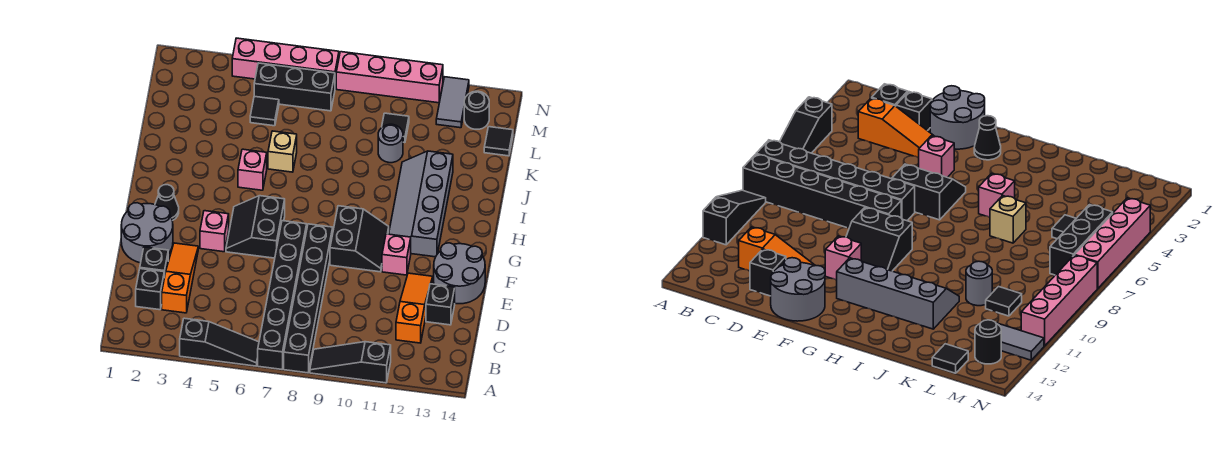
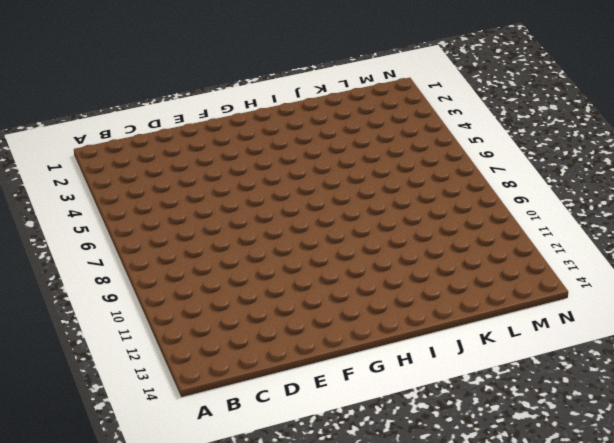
none -> black slope A4:A6 level 1 top 4
none -> black brick A7:F7 level 1
none -> black brick A8:F8 level 1

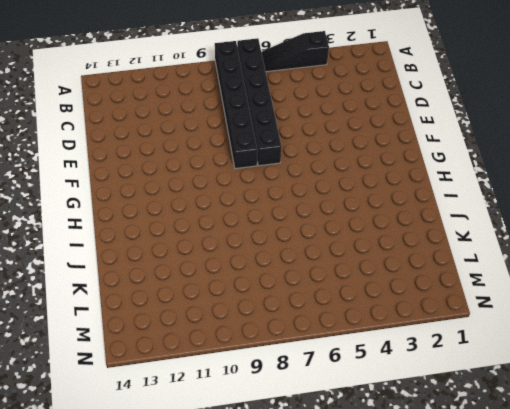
none -> black slope A9:A11 level 1 top 11
none -> black brick C2 level 1
none -> orange slope C3:E3 level 1 top C

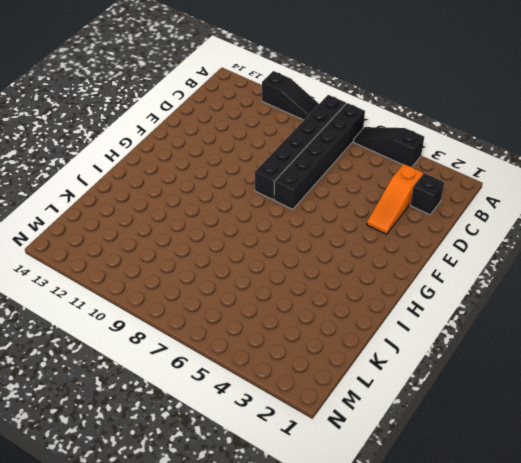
none -> orange slope C12:E12 level 1 top C
none -> black brick D2 level 1
none -> black brick D13 level 1

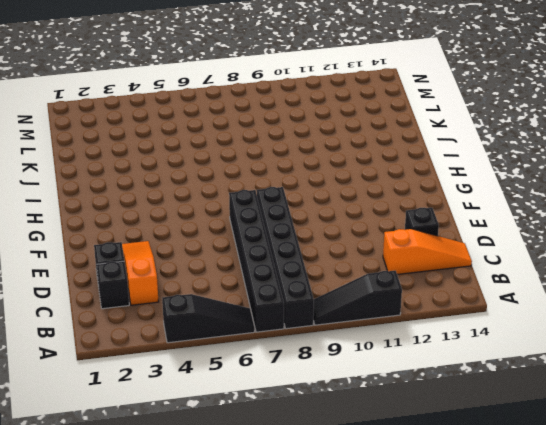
orange slope C12:C14 level 1 top 12 -> orange slope C12:E12 level 1 top C
none -> grey round brick E1:F2 level 1
none -> grey round brick E13:F14 level 1
none -> pink brick F4 level 1

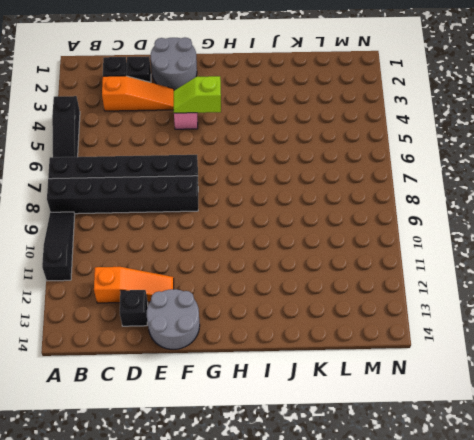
lime slope F4:G4 level 2 top G -> none
none -> black slope F5:G6 level 1 top 6
none -> black slope F9:G10 level 1 top 9
none -> pink brick F11 level 1

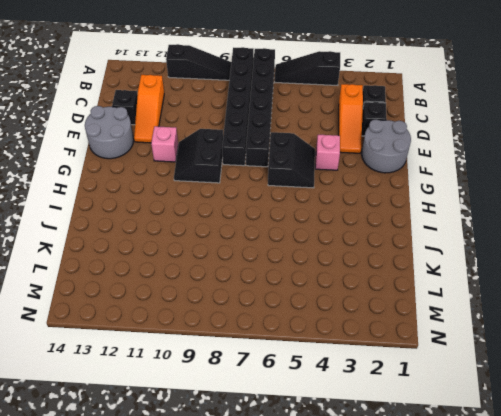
none -> black cone G2 level 1
none -> grey slope G11:J12 level 1 top 12
none -> pink brick I5 level 1

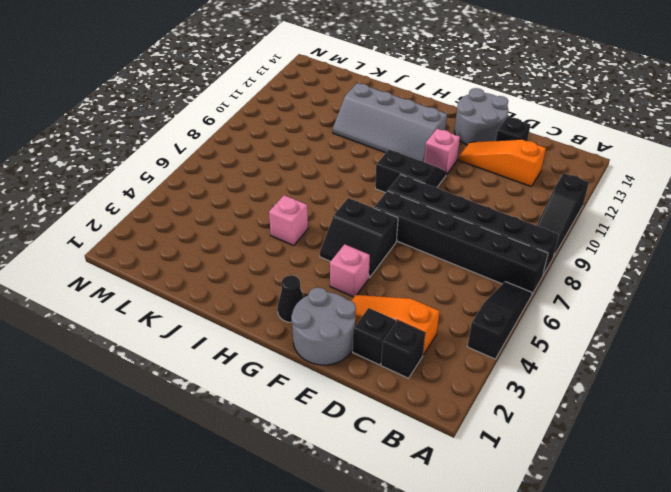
none -> tan brick J6 level 1
none -> grey round brick K10 level 1
none -> black tile L5 level 1

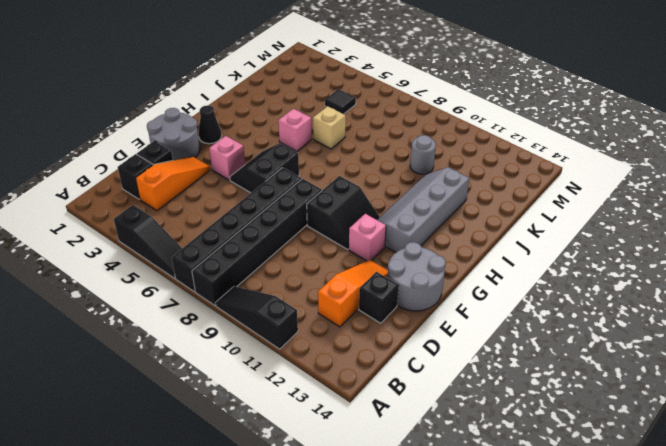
none -> black tile L10 level 1
none -> black tile L14 level 1
none -> black brick M5:M7 level 1

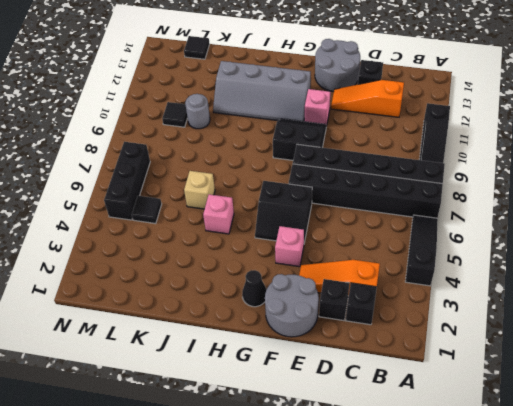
none -> grey tile M12:N12 level 1
none -> black round brick M13 level 1
none -> pink brick N4:N7 level 1

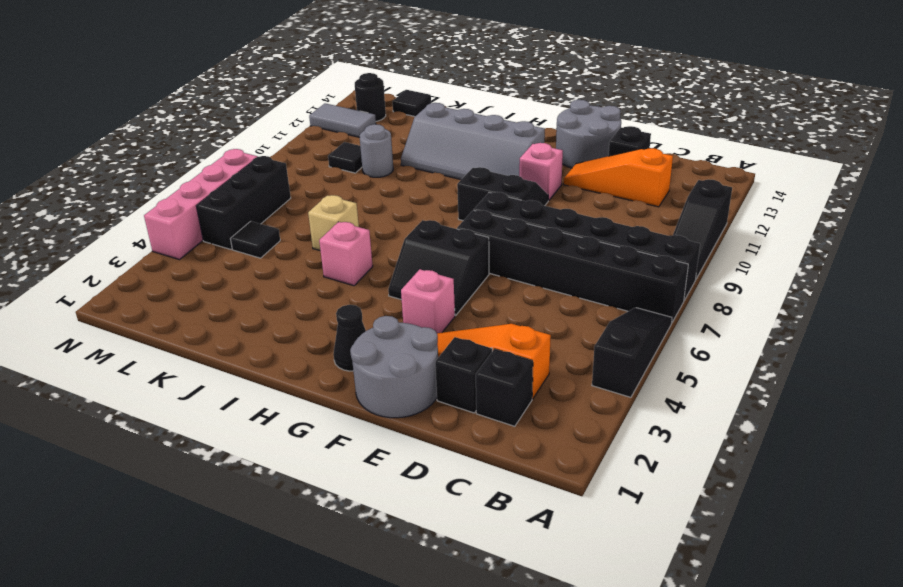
none -> pink brick N8:N11 level 1

